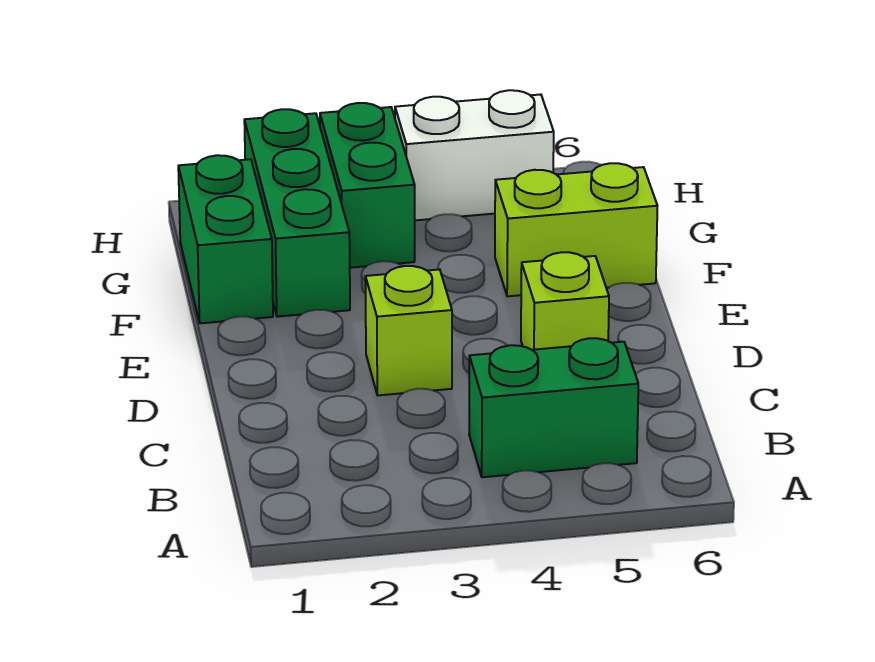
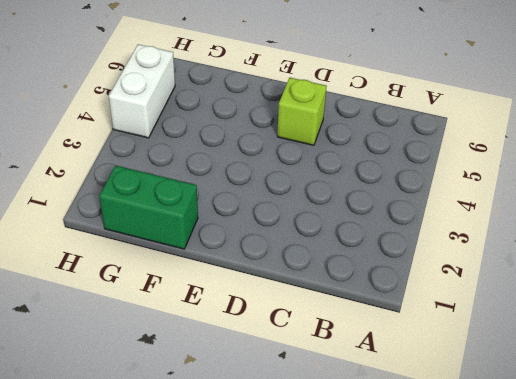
none -> green brick B4:B5 level 1
none -> lime brick D3 level 1

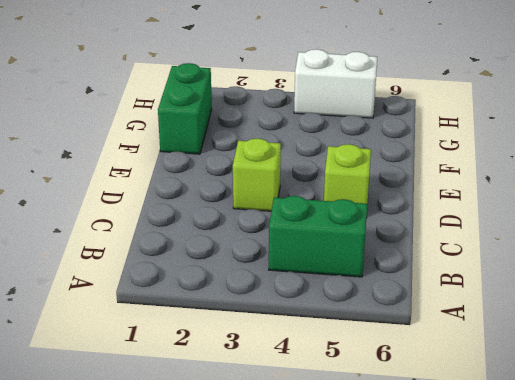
none -> green brick F2:H2 level 1
none -> lime brick F5:F6 level 1

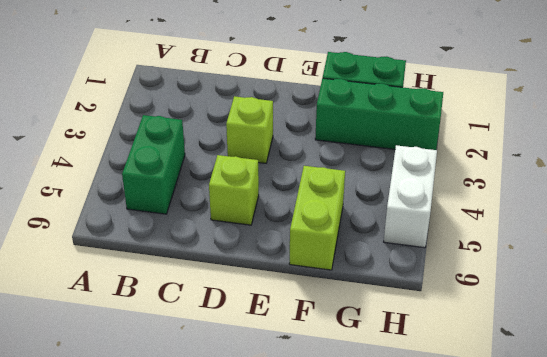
none -> green brick G3:H3 level 1

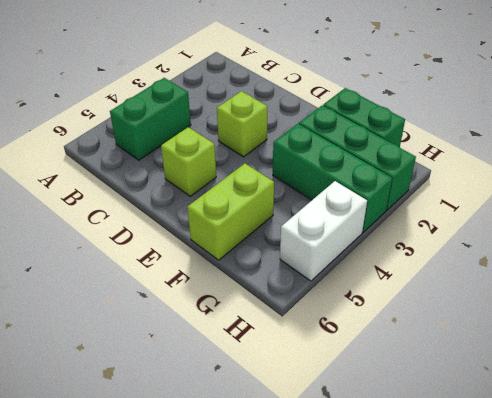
green brick F3:H3 level 1 -> green brick G3:H3 level 1

